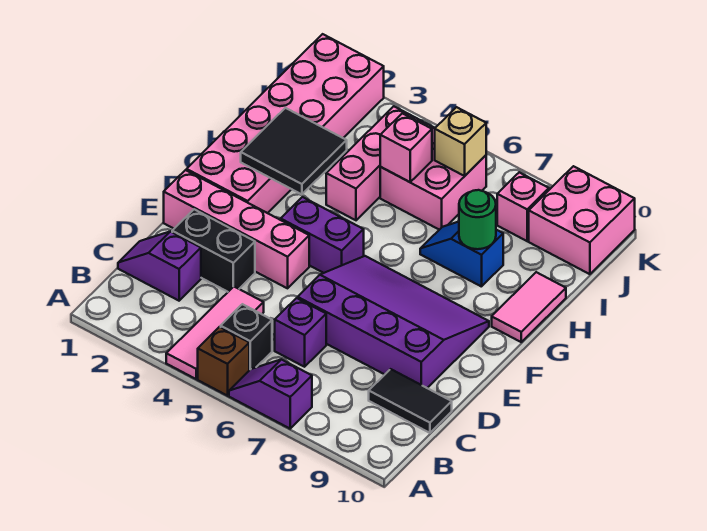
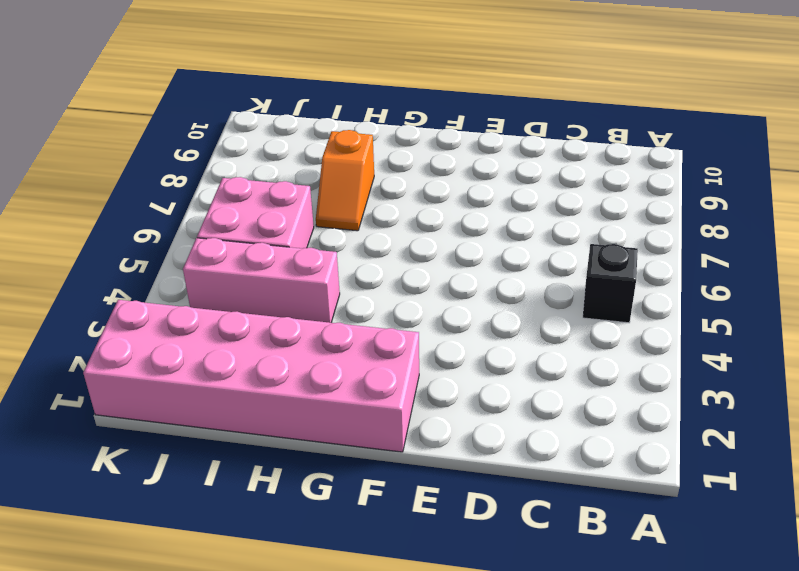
orange slope H7:H8 level 1 top 8 -> blue slope H7:H8 level 1 top 8
none -> pink tile A4:C4 level 1
none -> brown brick A5 level 1
none -> purple slope A6:A7 level 1 top 7

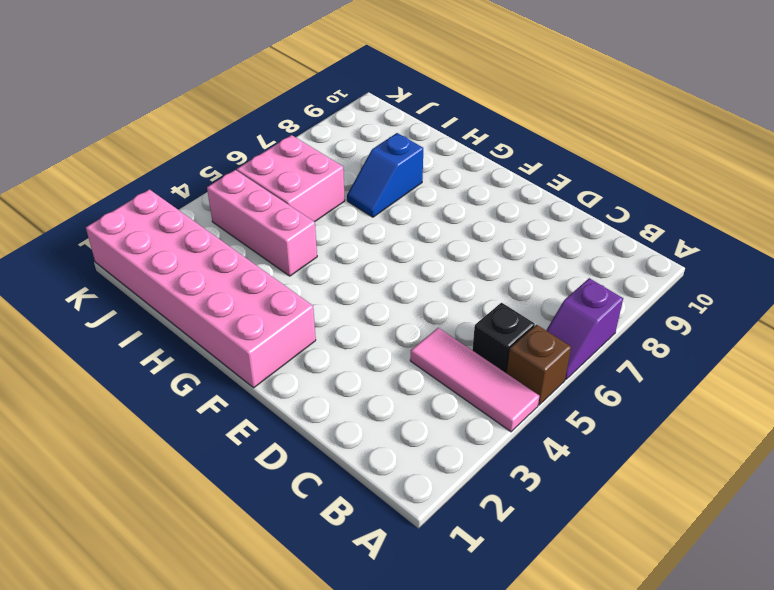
none -> purple slope C1:C2 level 1 top 2
none -> purple brick C6 level 1
none -> black tile C9:C10 level 1

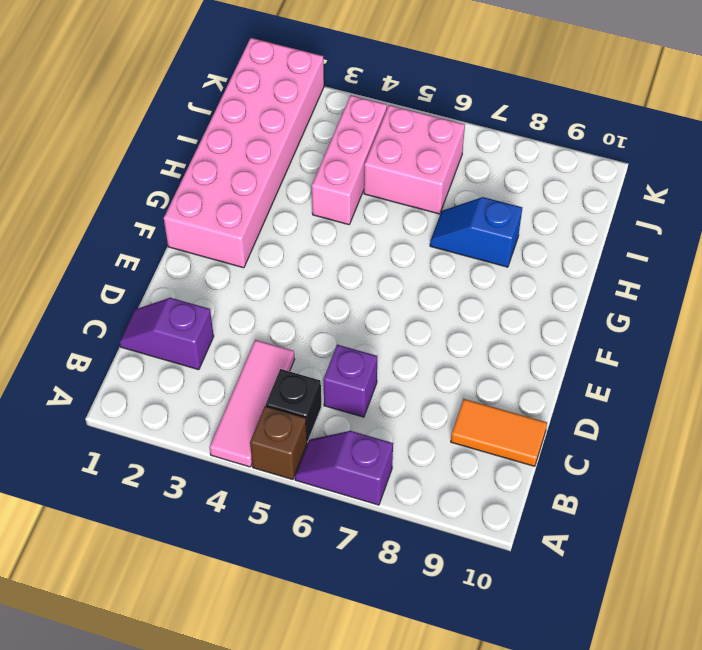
orange tile C9:C10 level 1 -> black tile C9:C10 level 1
none -> black brick D2:D3 level 1
none -> purple slope D6:F9 level 1 top D
none -> pink brick E1:E4 level 1

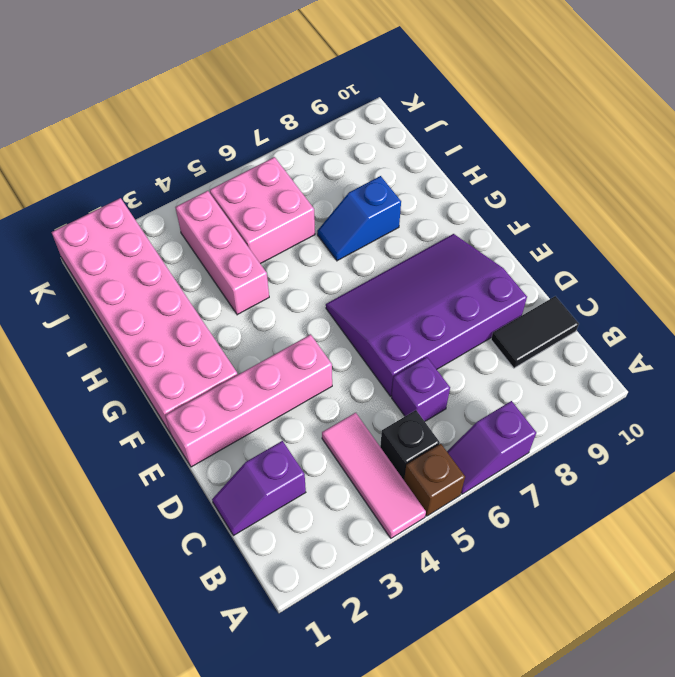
none -> black brick D2:D3 level 1
none -> purple brick F4:F5 level 1
none -> pink tile G10:H10 level 1

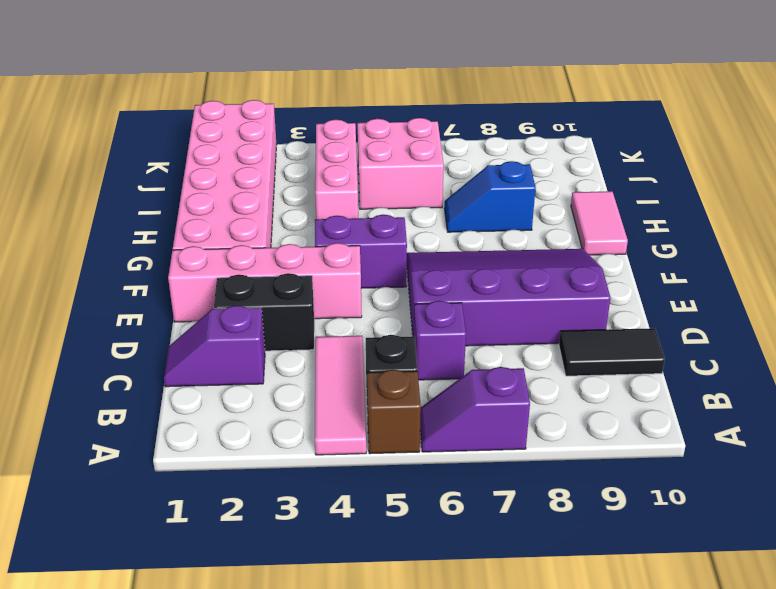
none -> pink brick J8 level 1
none -> pink brick J9:K10 level 1
none -> black tile G2:H3 level 2

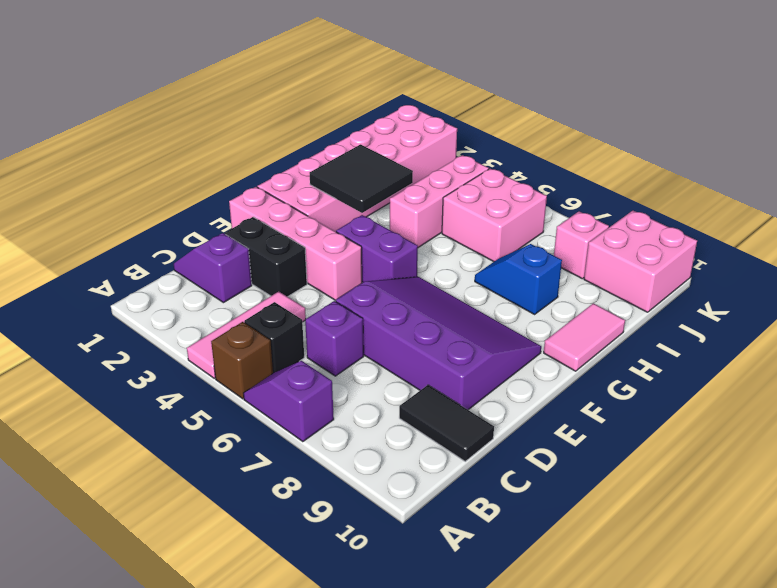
none -> green round brick H8 level 2
none -> pink brick I5 level 2
none -> tan brick J6 level 2

